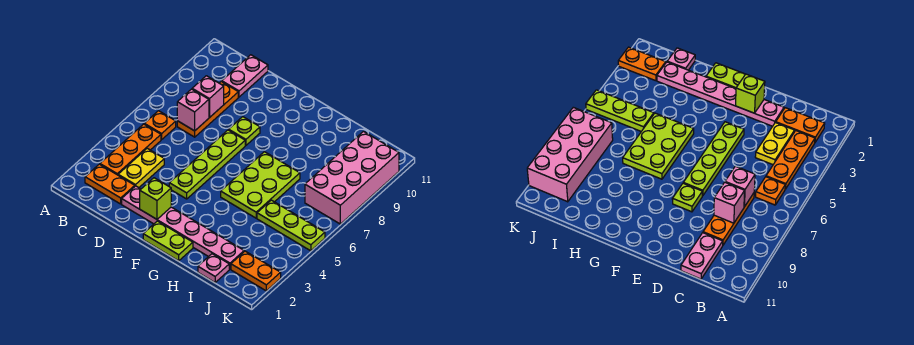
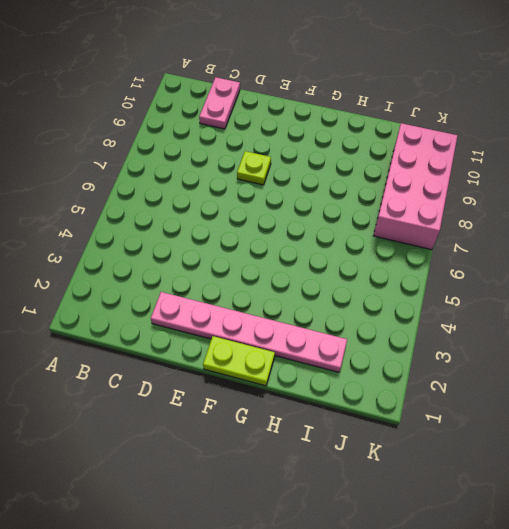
none -> orange plate B2:C2 level 1
none -> orange plate B3:B5 level 1
none -> orange plate B6 level 1

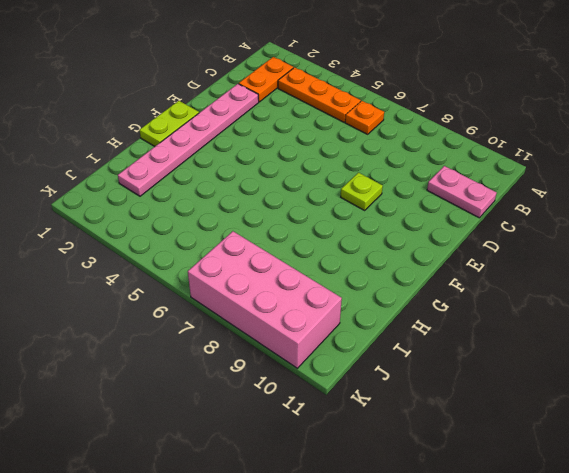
none -> yellow plate C3:C4 level 1
none -> orange plate C7:C9 level 1
none -> lime plate E4:E7 level 1

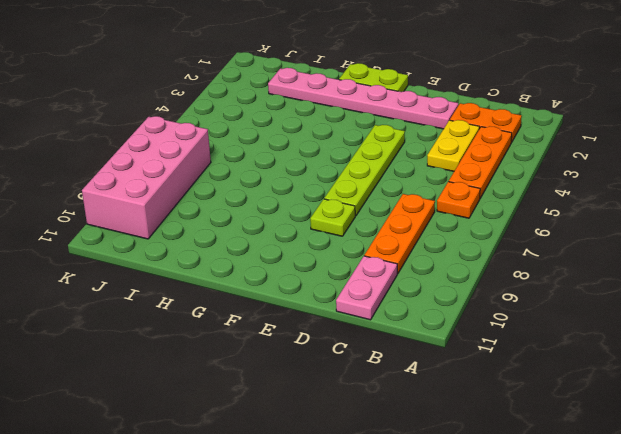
none -> lime plate G5:H7 level 1
none -> pink plate I1 level 1
none -> lime plate I5:K5 level 1

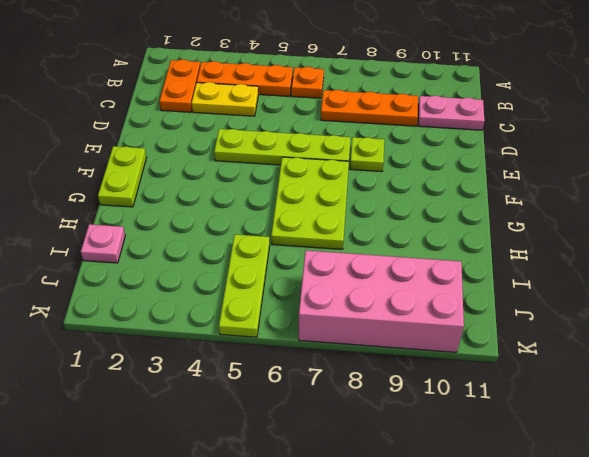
lime plate F6:H7 level 1 -> lime plate G5:H7 level 1
none -> pink plate D2:I2 level 1
none -> orange plate J2:K2 level 1
none -> pink brick C7 level 2

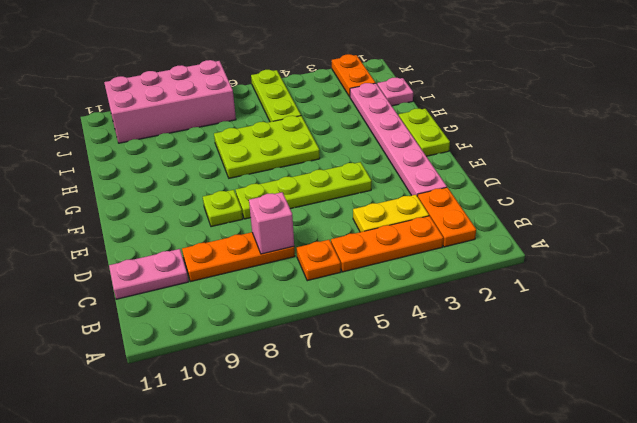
none -> pink brick C8 level 2
none -> lime brick E2 level 2

